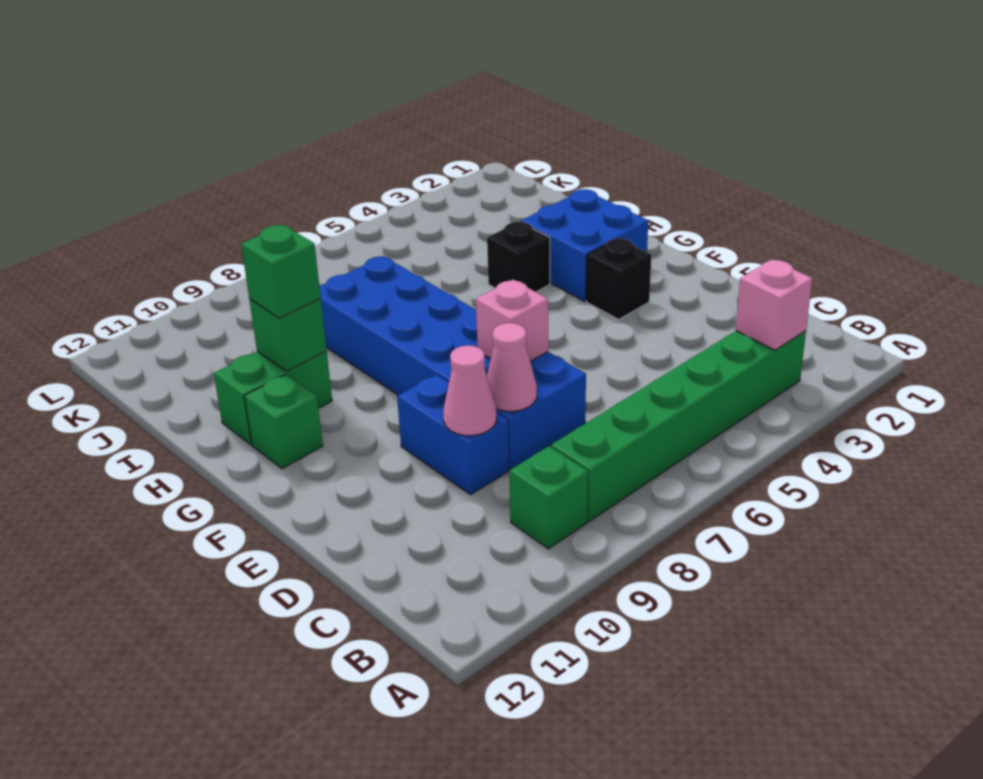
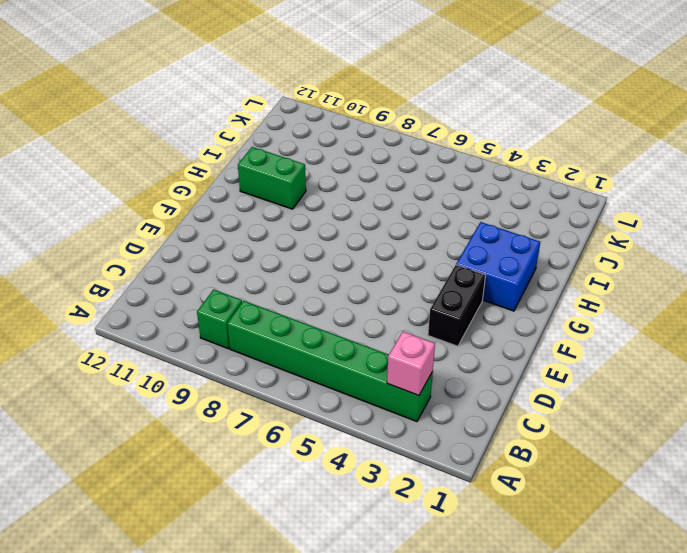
black brick E3:F3 level 1 -> black brick F3 level 1
none -> blue brick D7:I8 level 1
none -> blue brick D9:E9 level 1
none -> green brick G11 level 1

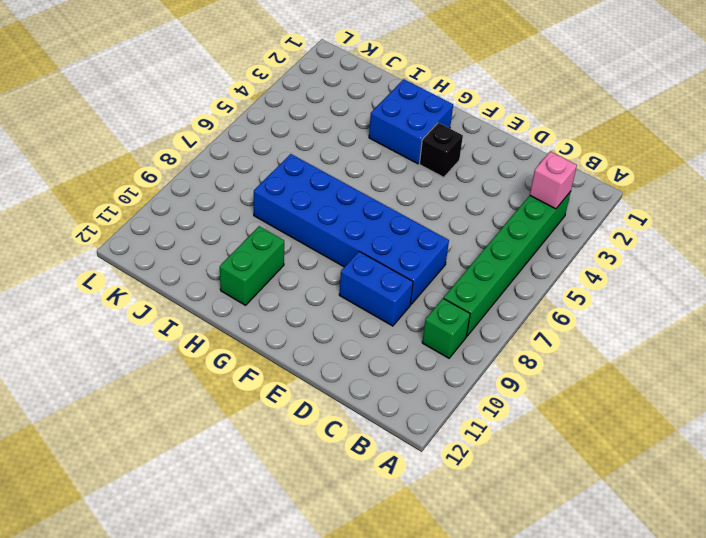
none -> green brick G11 level 1
none -> black brick H4 level 1
none -> pink cone D8 level 2

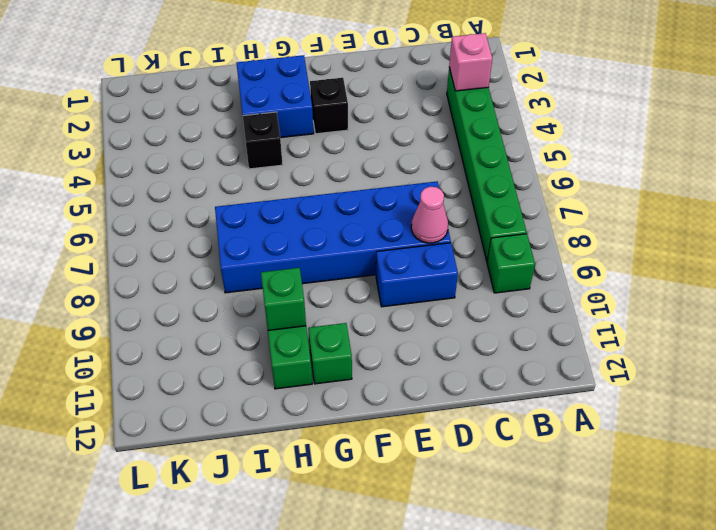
none -> pink cone D9 level 2
none -> pink brick E7 level 2
none -> green brick H10 level 3

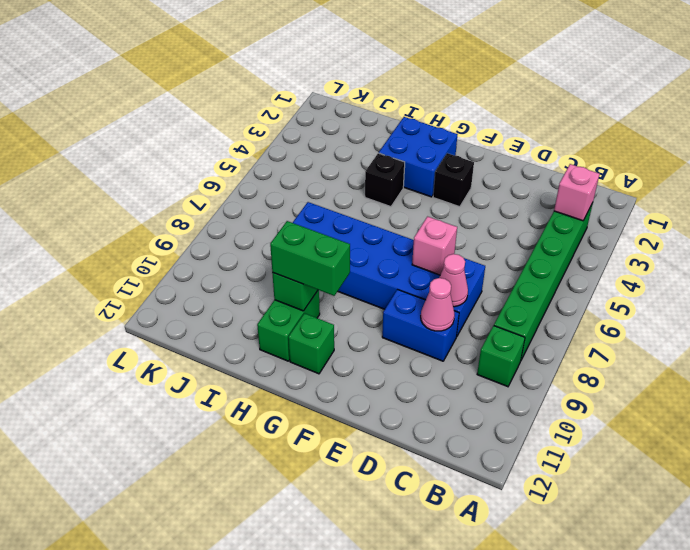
green brick G10:H10 level 3 -> green brick H10 level 3

